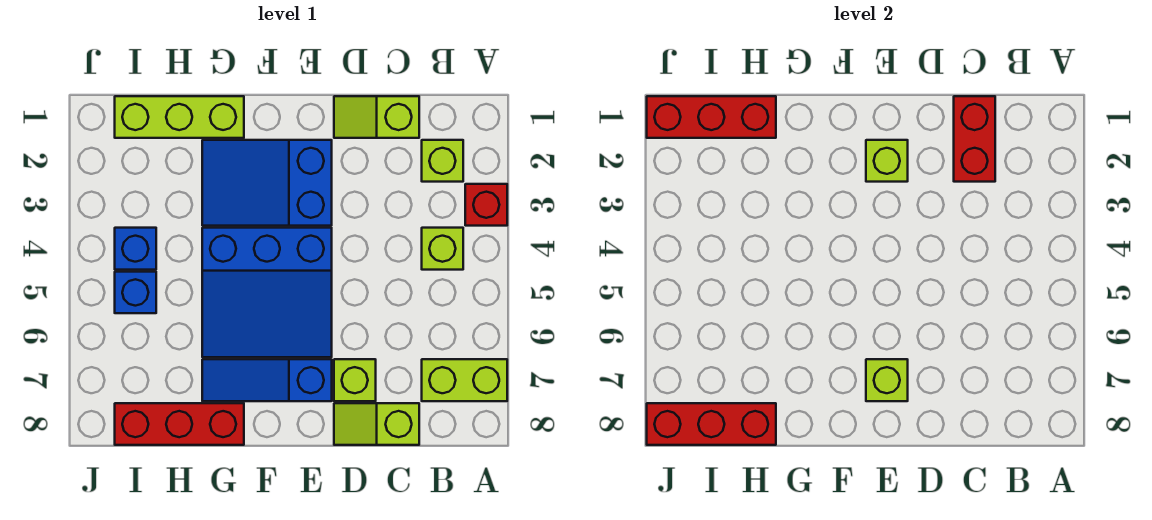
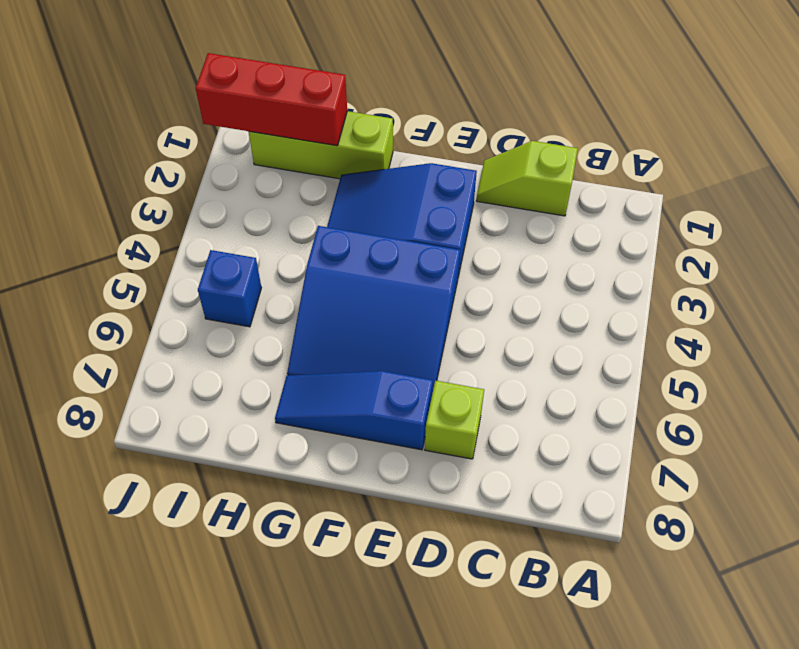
none -> red brick A3 level 1
none -> lime brick A7:B7 level 1
none -> lime brick B2 level 1

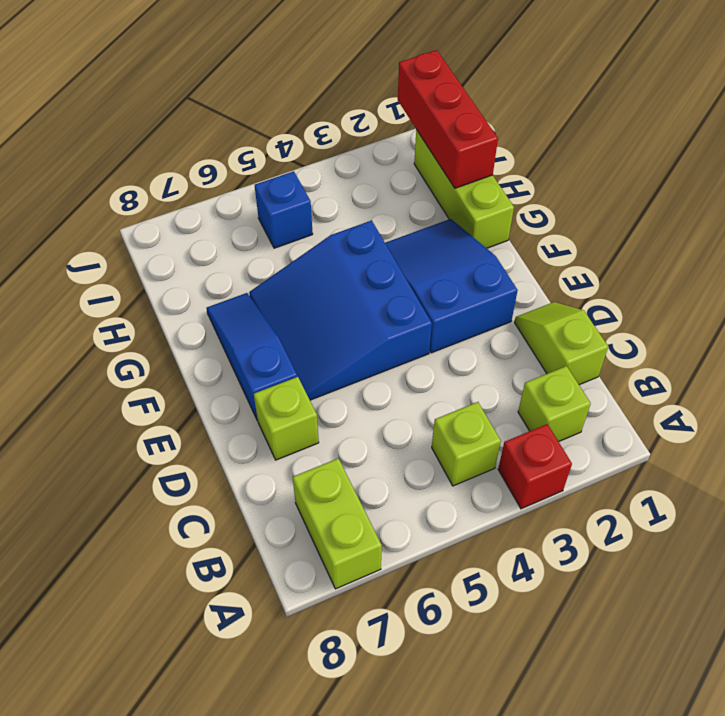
none -> lime slope C8:D8 level 1 top C
none -> red brick G8:I8 level 1
none -> blue brick I4 level 1

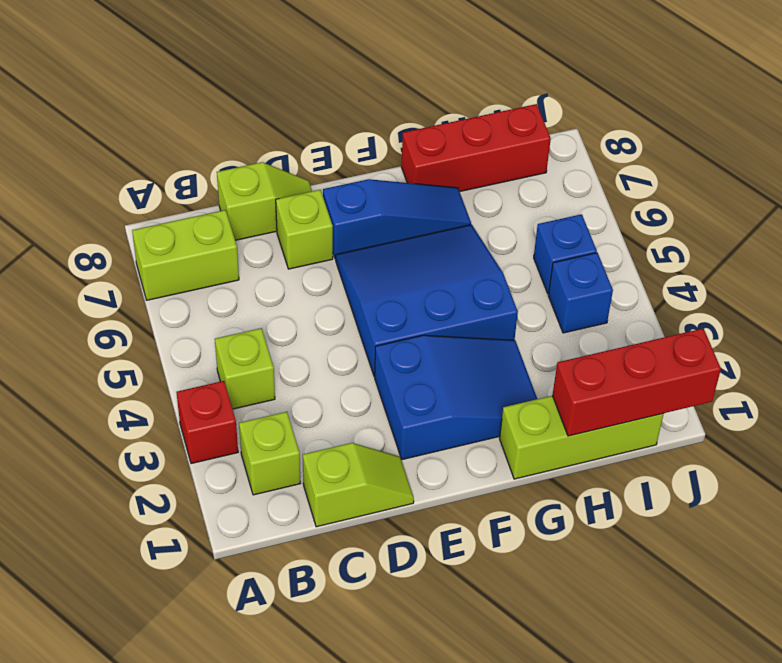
none -> red brick C1:C2 level 2
none -> lime brick E2 level 2
none -> lime brick E7 level 2

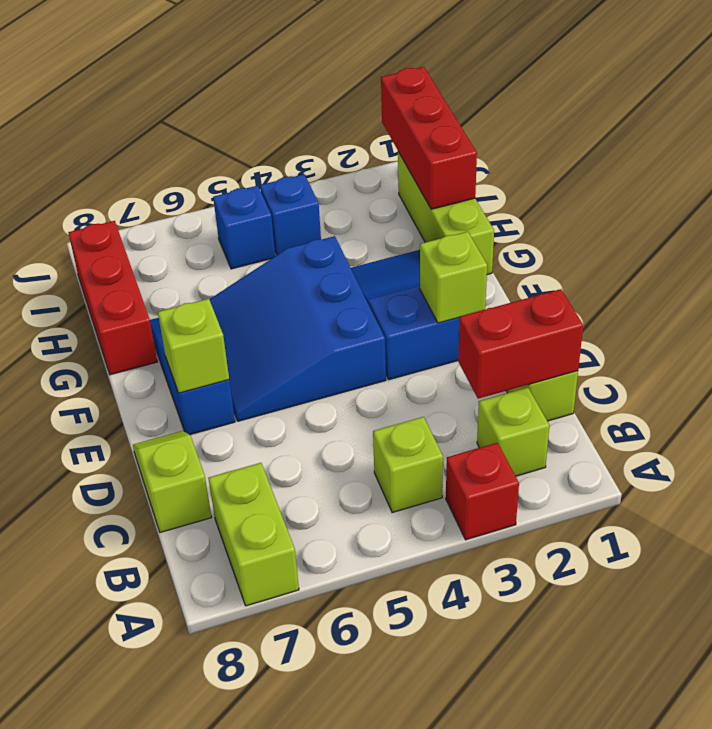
none -> lime brick D7 level 1
none -> red brick H8:J8 level 2

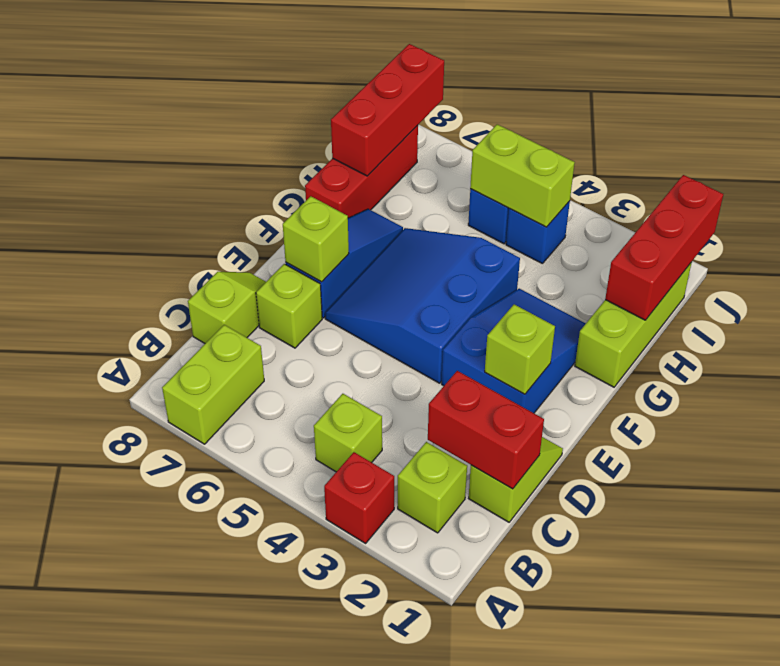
lime brick I4:I5 level 2 -> none

